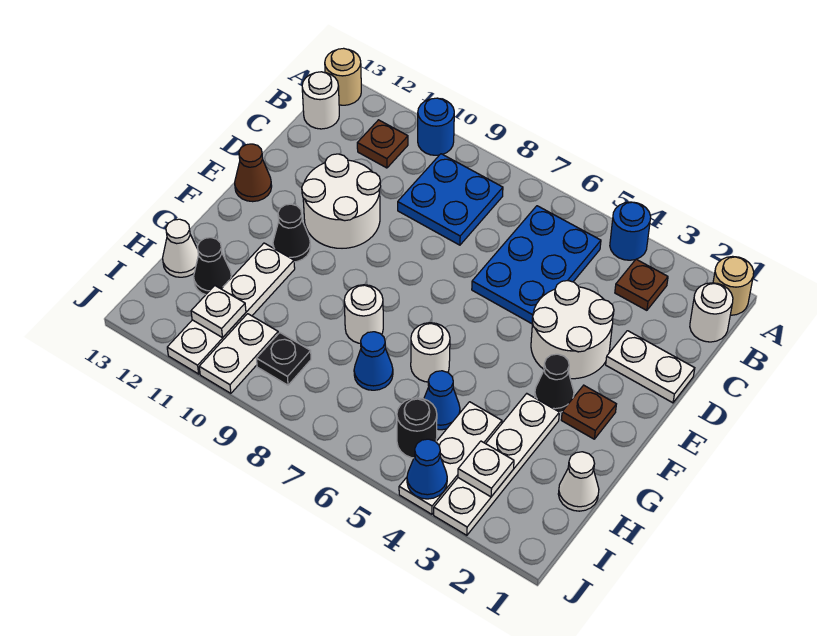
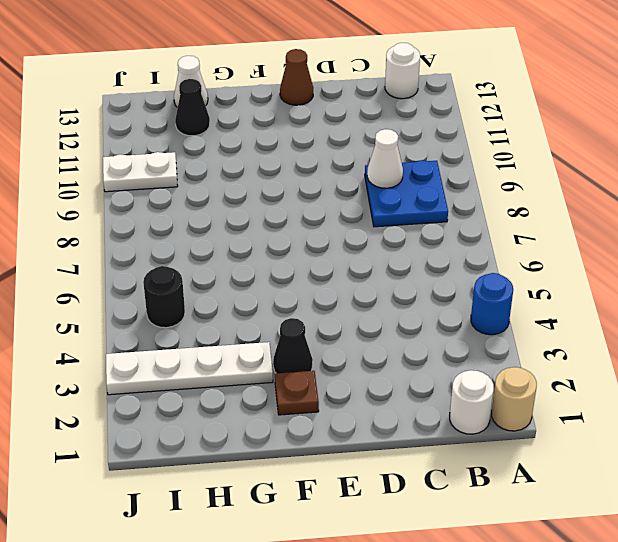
white cone C9 level 2 -> white cone H1 level 1
none -> blue round brick A10 level 1
none -> tan round brick A13 level 1
none -> brown plate B3 level 1
none -> blue plate B5:D6 level 1

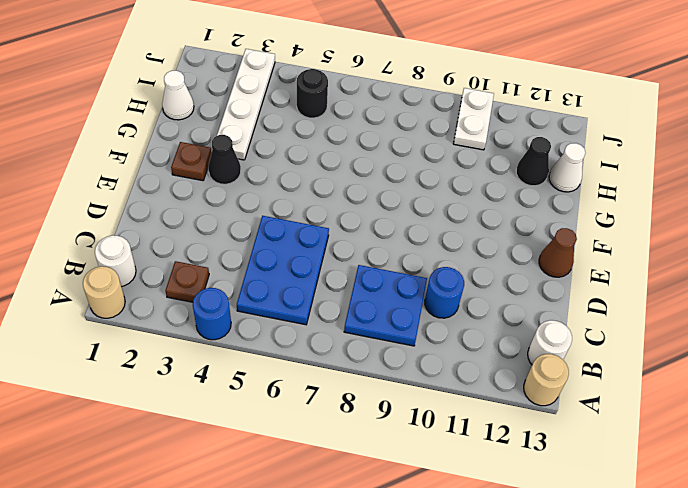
blue round brick C10 level 1 -> blue round brick A10 level 1
none -> brown plate B11 level 1
none -> white plate D1:D2 level 1
none -> white round brick D3:E4 level 1
none -> white round brick D10:E11 level 1

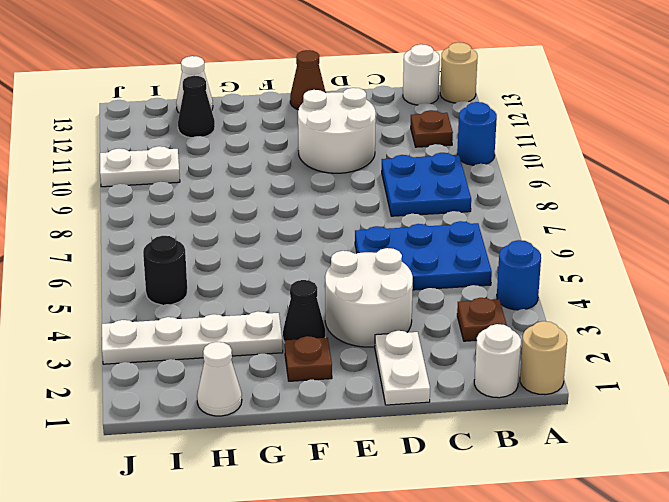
none -> black cone F11 level 1
none -> white round brick G6 level 1
none -> white round brick G8 level 1
none -> white plate G11:J11 level 1

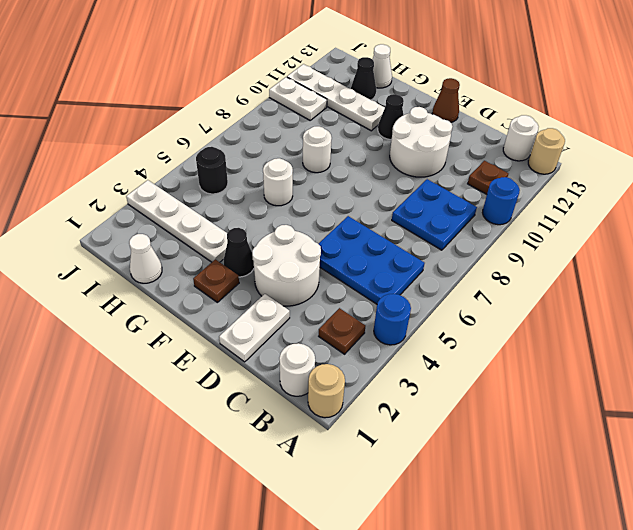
none -> white plate H4:J4 level 1
none -> blue cone H5 level 1
none -> blue cone H7 level 1
none -> black plate I9 level 1

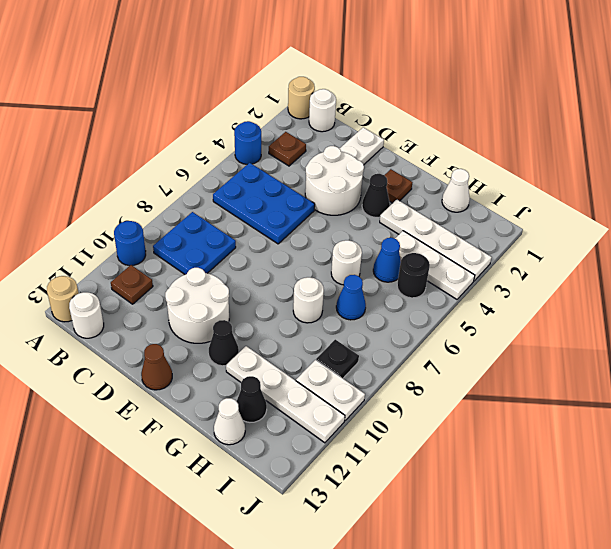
none -> white plate I3 level 2
none -> white plate I11 level 2
none -> blue cone J4 level 2

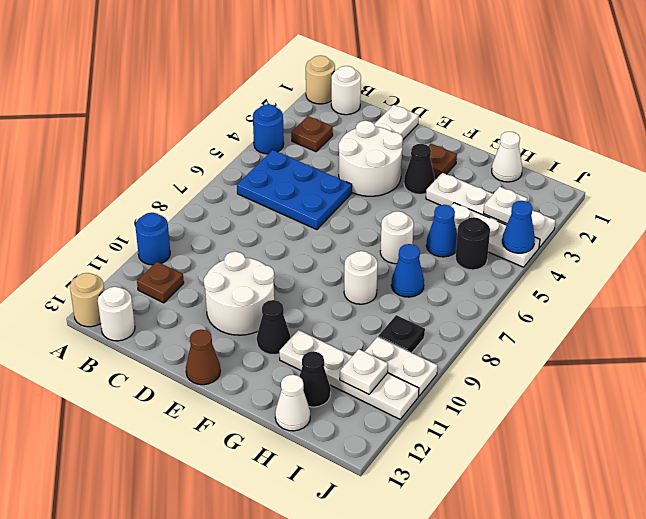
none -> blue plate B8:C9 level 1

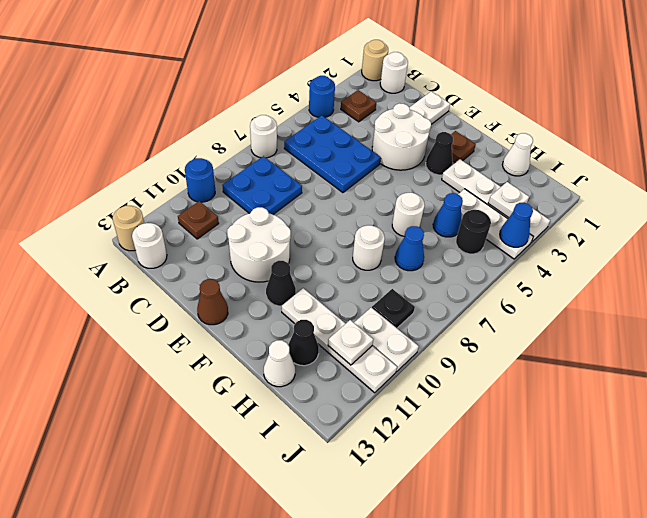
white round brick A7 level 1 -> none

